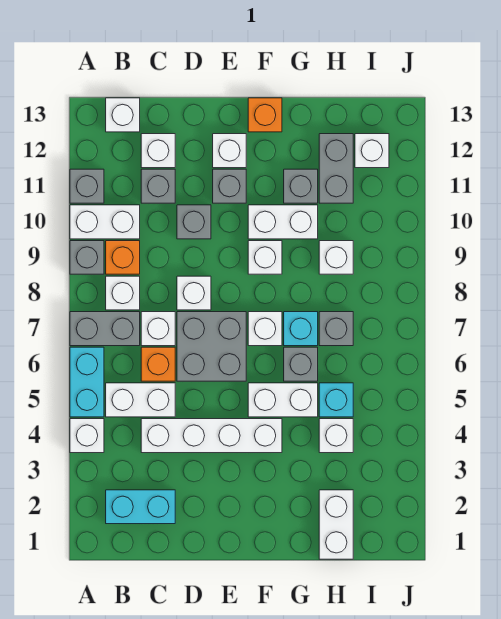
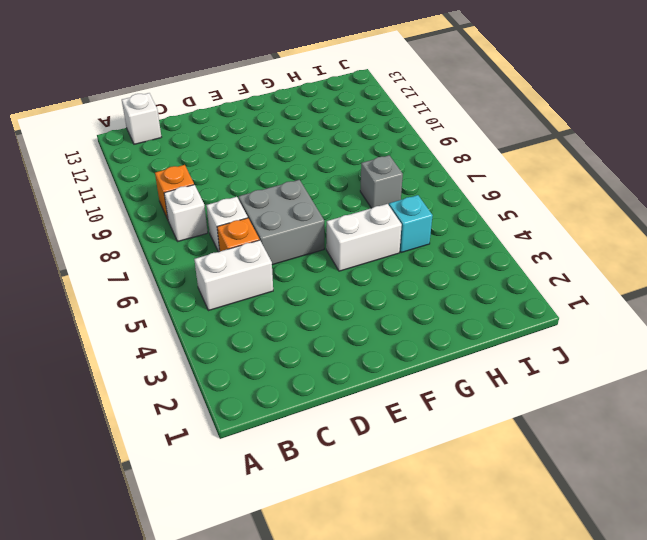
none -> white brick A4 level 1
none -> cyan brick A5:A6 level 1
none -> grey brick A7:B7 level 1
none -> grey brick A9 level 1

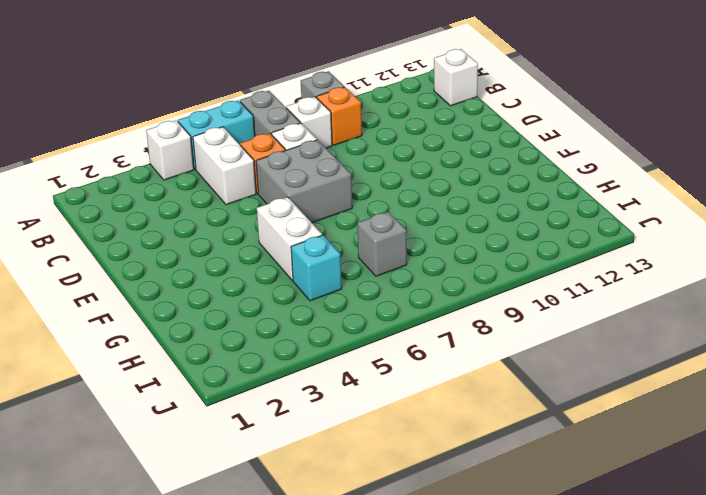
none -> white brick A10:B10 level 1
none -> grey brick A11 level 1
none -> cyan brick B2:C2 level 1
none -> white brick C4:F4 level 1

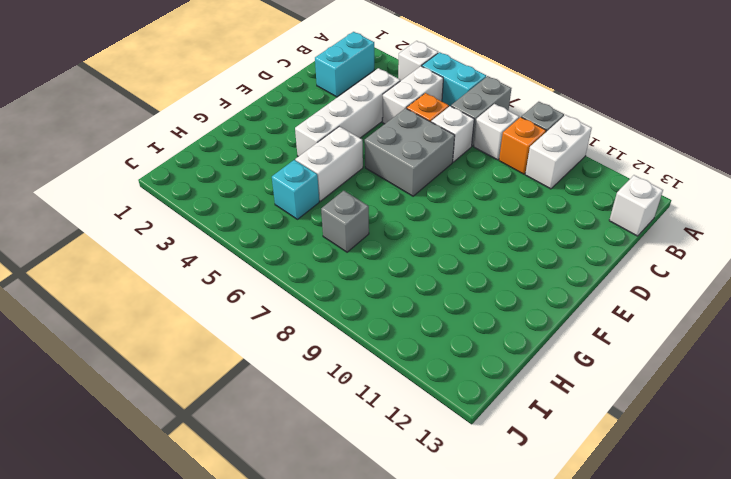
none -> grey brick A11 level 1
none -> grey brick C11 level 1
none -> white brick C12 level 1
none -> white brick D8 level 1

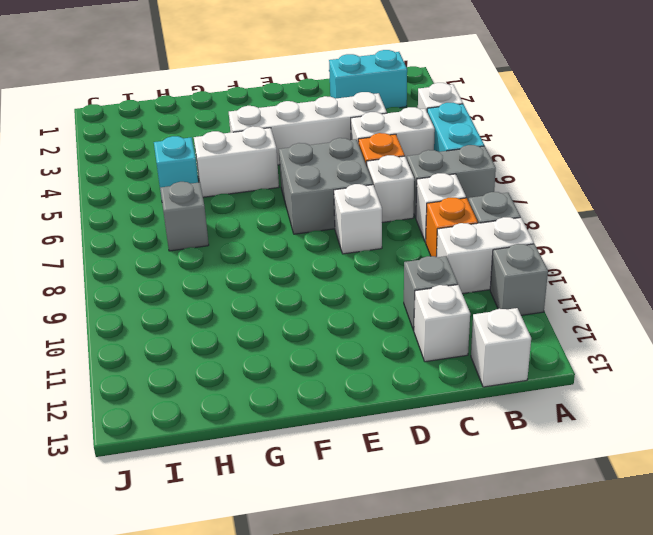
none -> grey brick D10 level 1
none -> grey brick E11 level 1
none -> white brick E12 level 1
none -> white brick F7 level 1

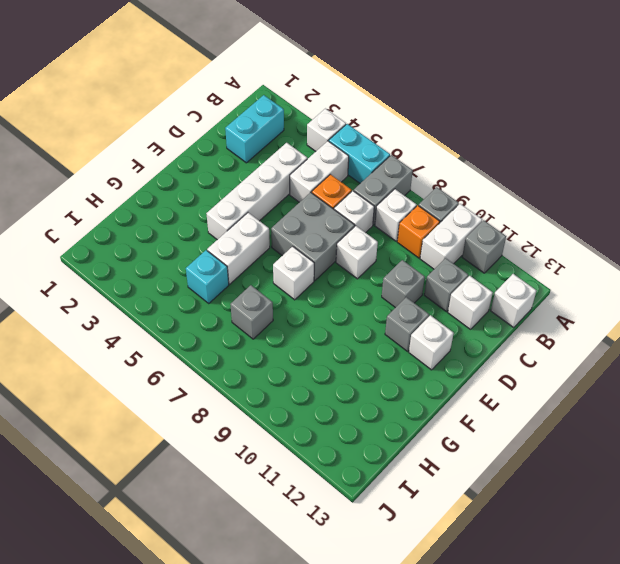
none -> white brick F9 level 1
none -> white brick F10:G10 level 1
none -> orange brick F13 level 1
none -> grey brick G6 level 1

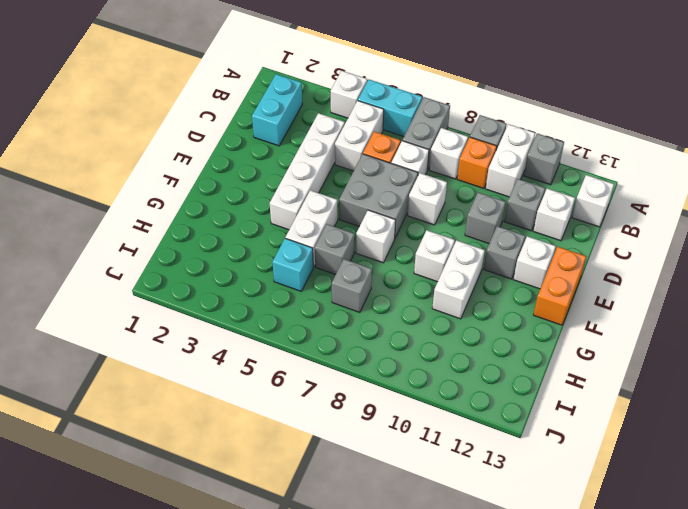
orange brick E13:F13 level 1 -> orange brick F13 level 1
none -> cyan brick G7 level 1
none -> grey brick G11 level 1
none -> white brick H1:H2 level 1
none -> white brick H4 level 1

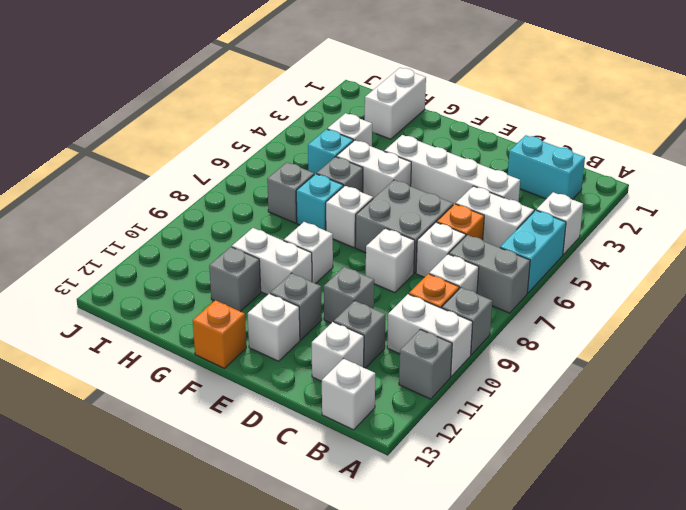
none -> white brick H9 level 1
none -> grey brick H11:H12 level 1
none -> white brick I12 level 1

